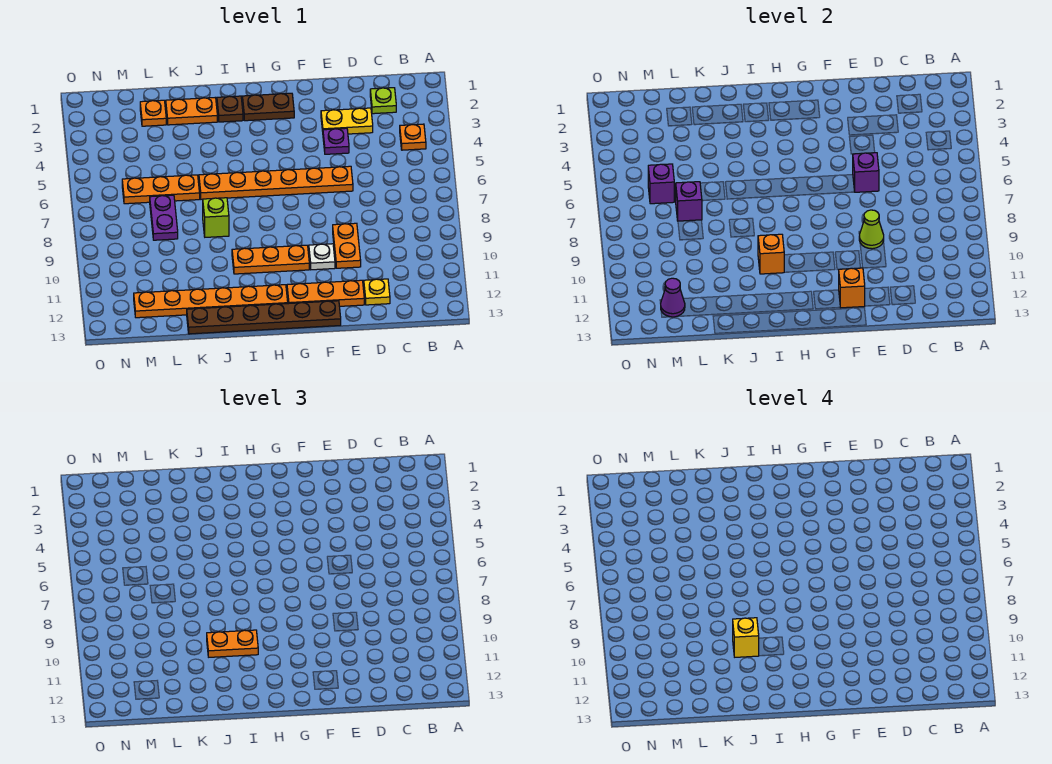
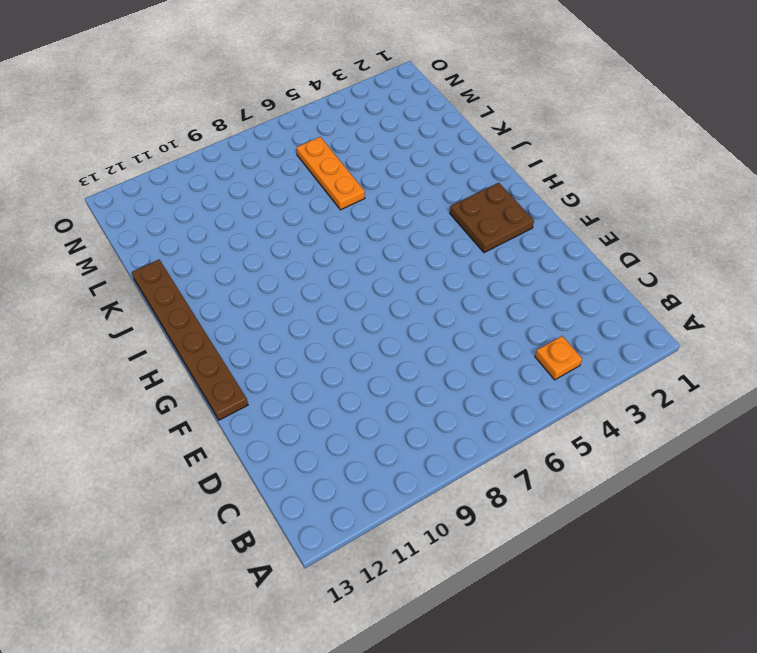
brown plate G2:H3 level 1 -> brown plate G2:H2 level 1
none -> lime plate C2 level 1
none -> yellow plate D3:E3 level 1
none -> yellow plate D12 level 1

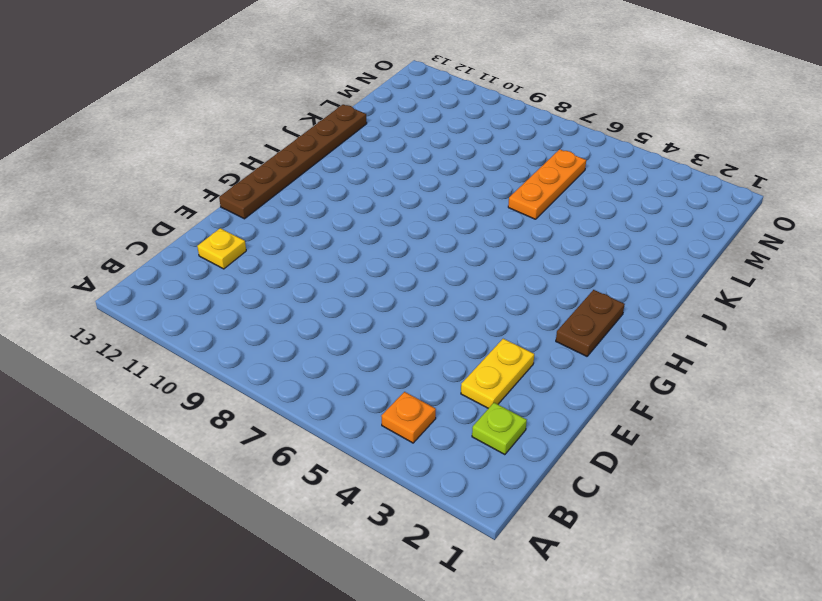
none -> purple plate E4 level 1
none -> orange plate E6:J6 level 1
none -> orange plate E9:E10 level 1

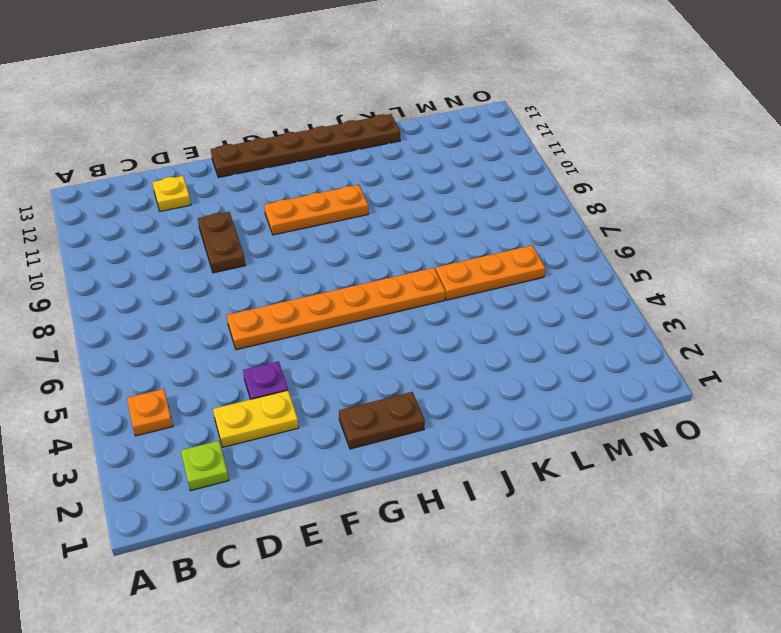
brown plate E9:E10 level 1 -> orange plate E9:E10 level 1
none -> orange plate E12:G12 level 1
none -> white plate F10 level 1
none -> orange plate H12:M12 level 1

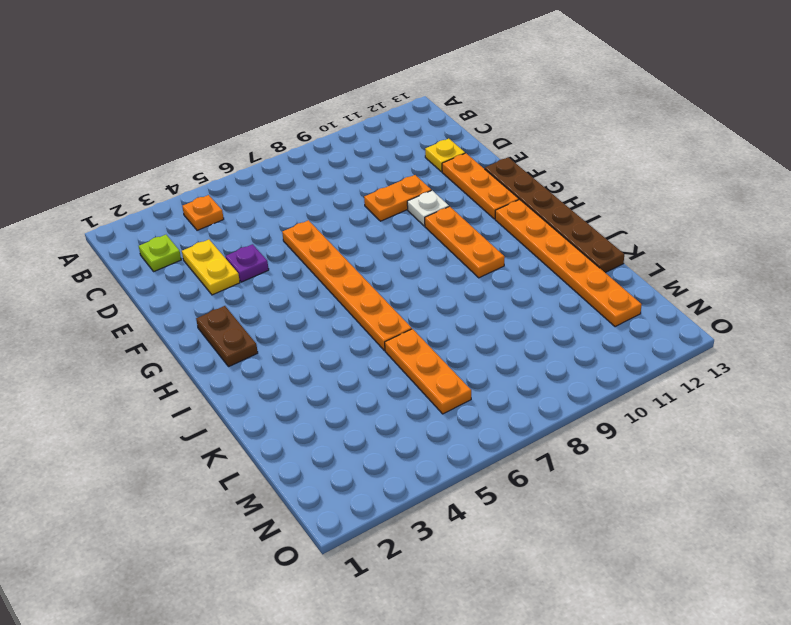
none -> brown plate I2 level 1
none -> orange plate J2:K2 level 1
none -> lime brick J8 level 1

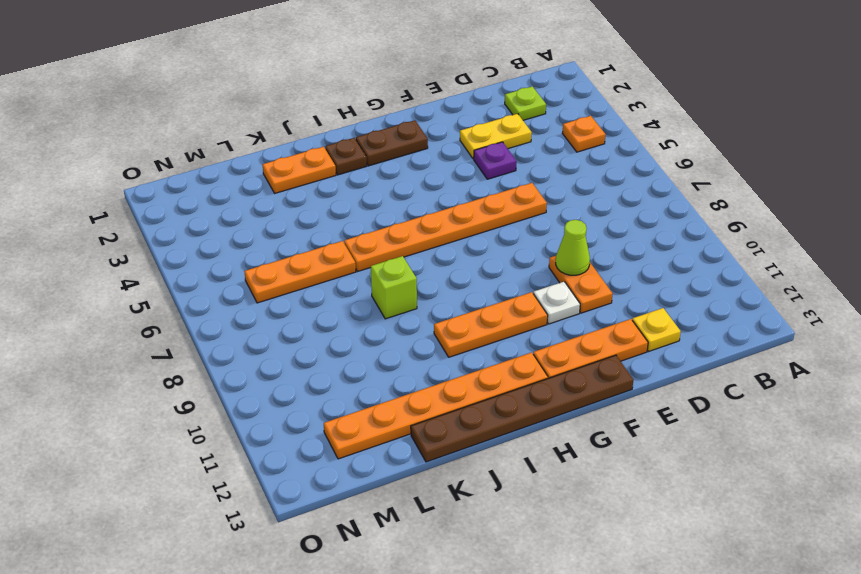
none -> orange plate L2 level 1
none -> purple plate L7:L8 level 1
none -> purple brick E6 level 2

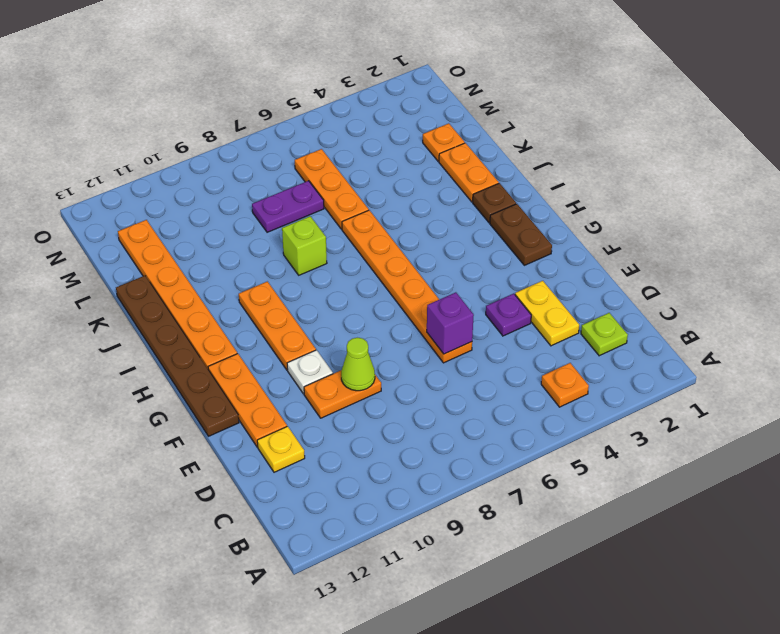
none -> orange brick F12 level 2
none -> orange brick I10 level 2
none -> purple brick L7 level 2

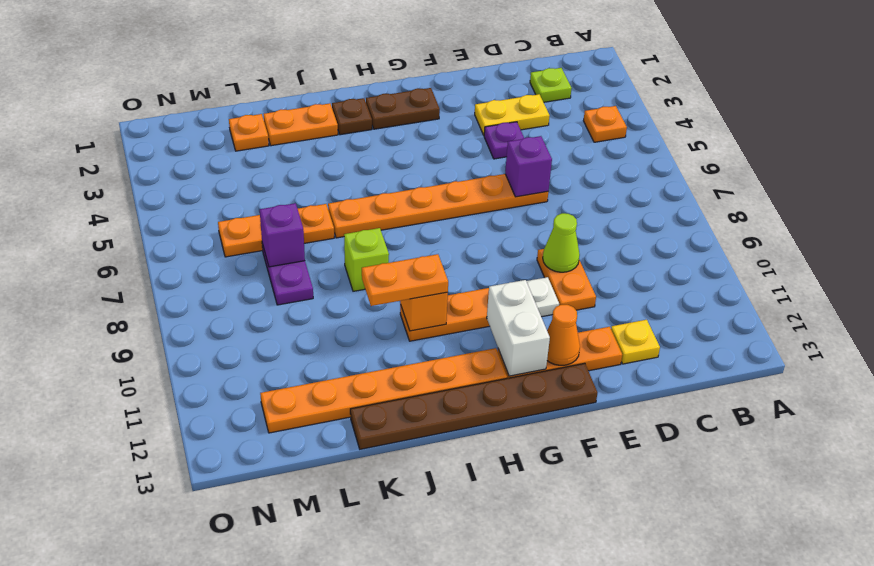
orange cone F12 level 2 -> orange brick F12 level 2
white brick G11:G12 level 2 -> none
none -> purple brick M6 level 2
none -> purple cone M12 level 2
none -> yellow brick J10 level 4

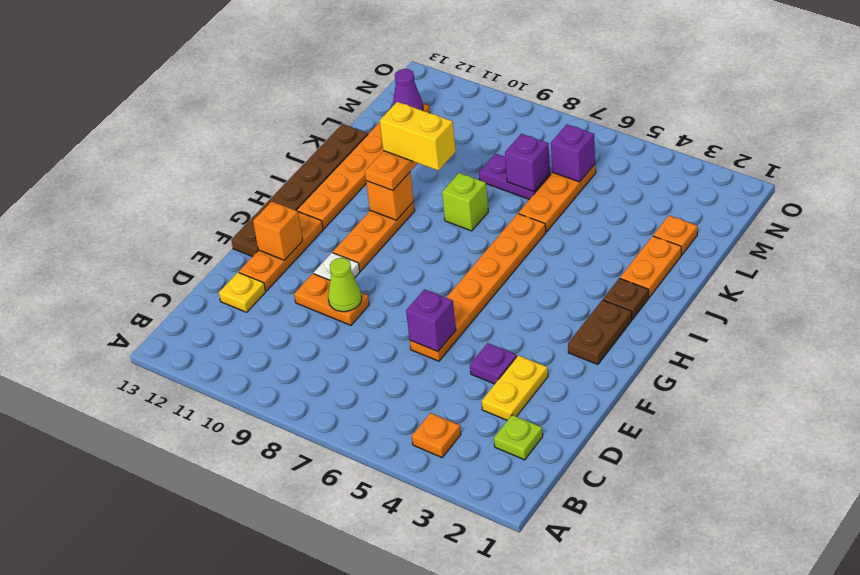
yellow brick J9:J10 level 4 -> yellow brick J10 level 4

